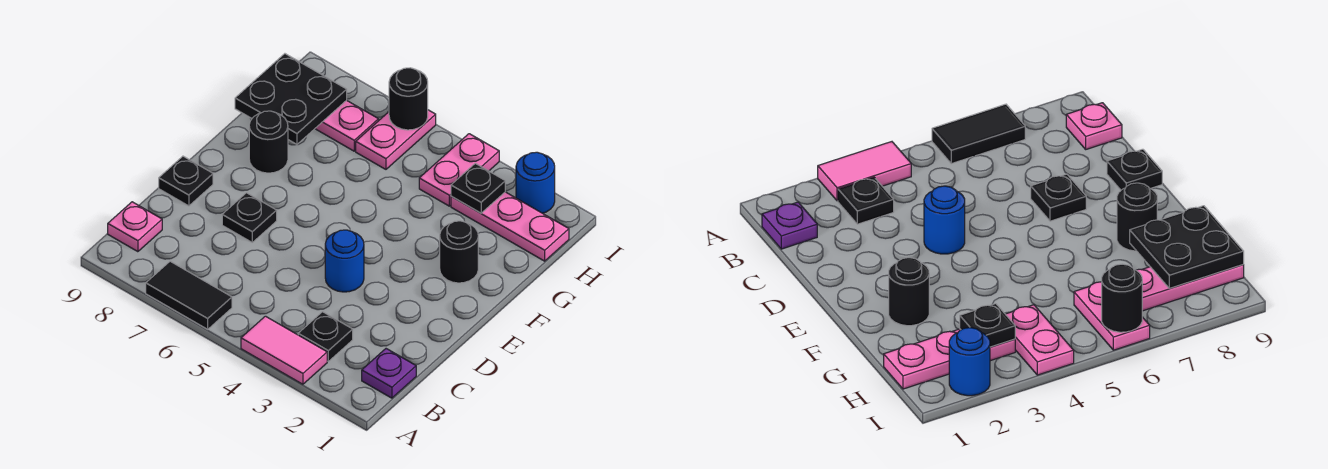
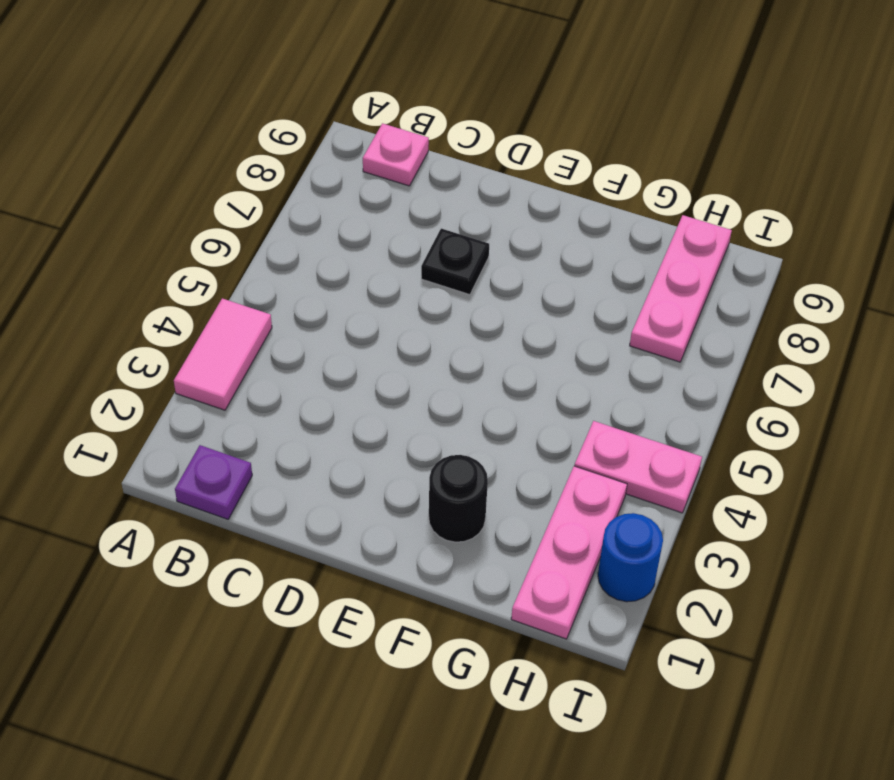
none -> black tile A6:A7 level 1
none -> black plate B3 level 1
none -> blue round brick D4 level 1

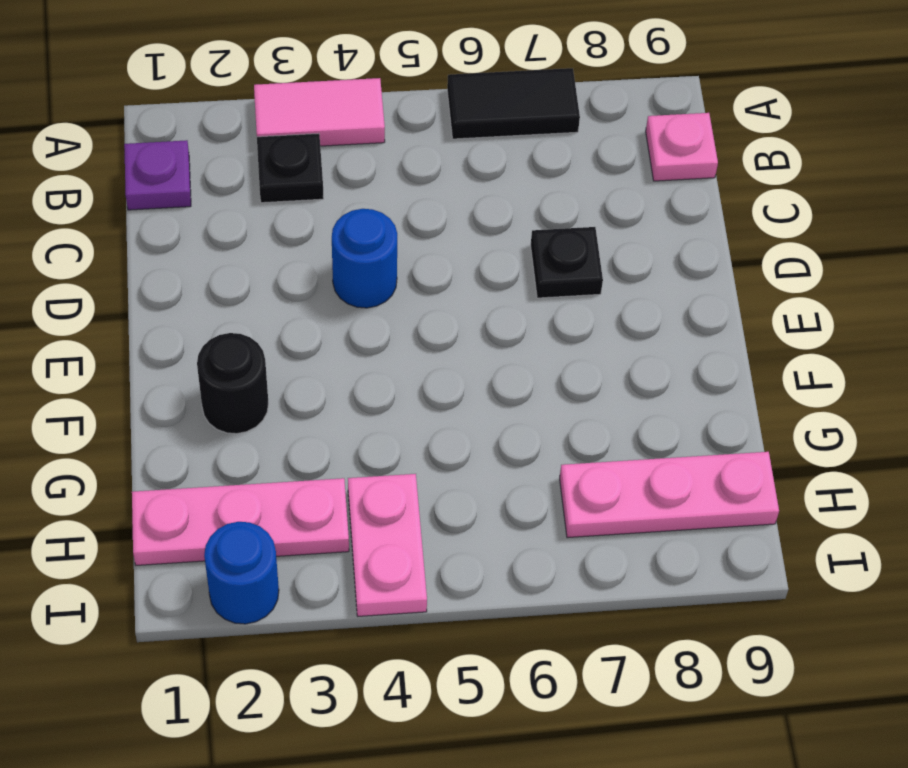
none -> black plate D9 level 1
none -> black round brick F8 level 1
none -> pink plate H6:I6 level 1

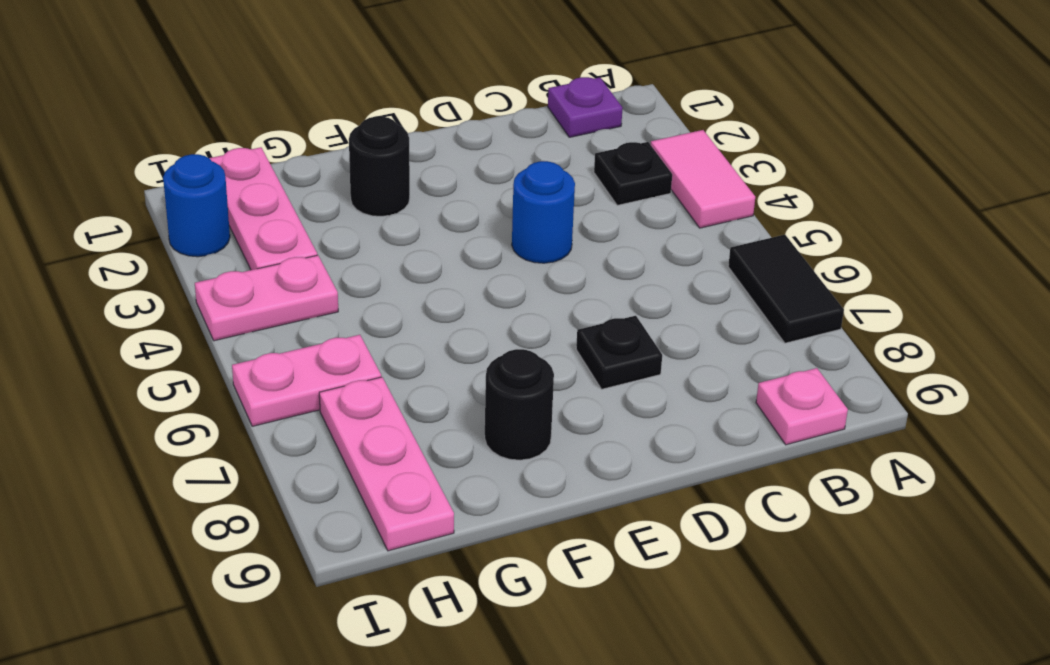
none -> black plate D9 level 1
none -> black plate G8:H9 level 2
none -> black plate H3 level 2

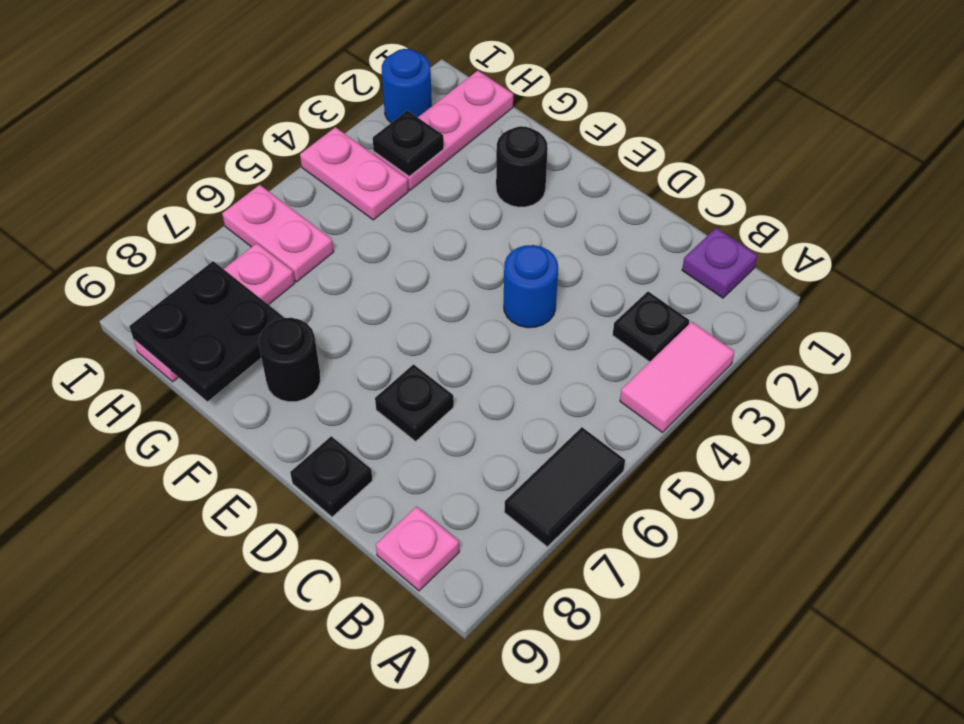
none -> black round brick I6 level 2

